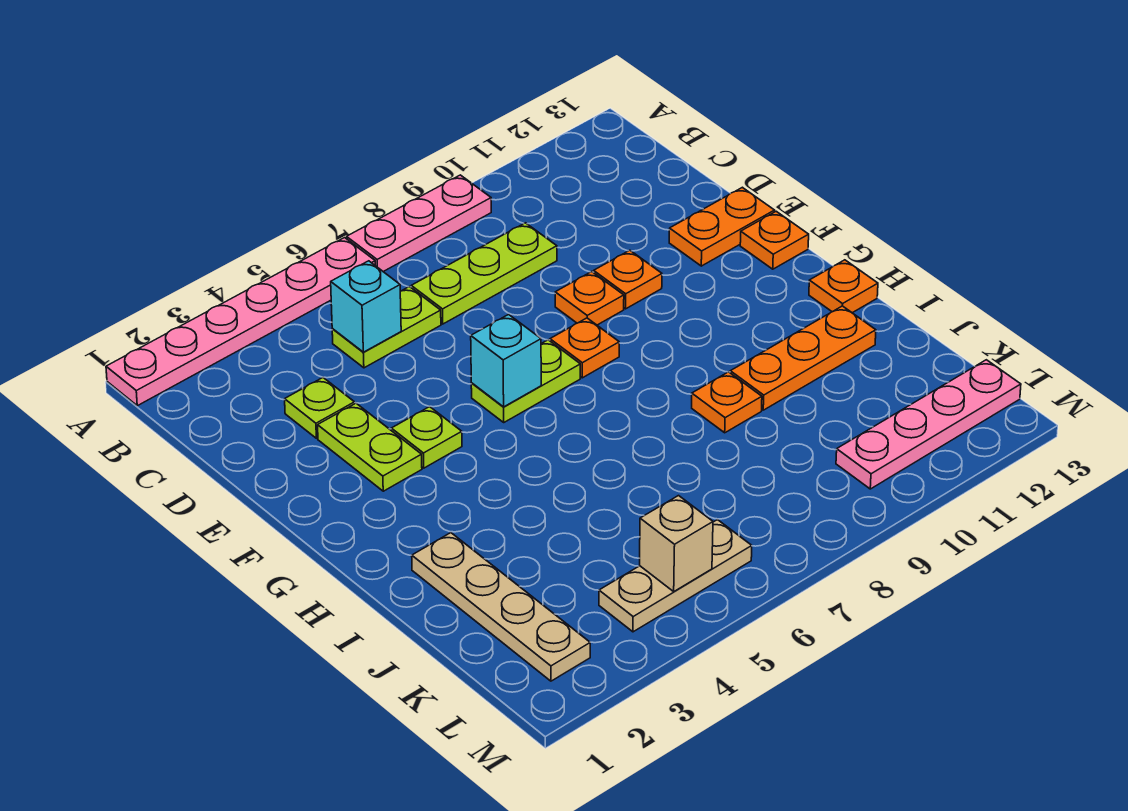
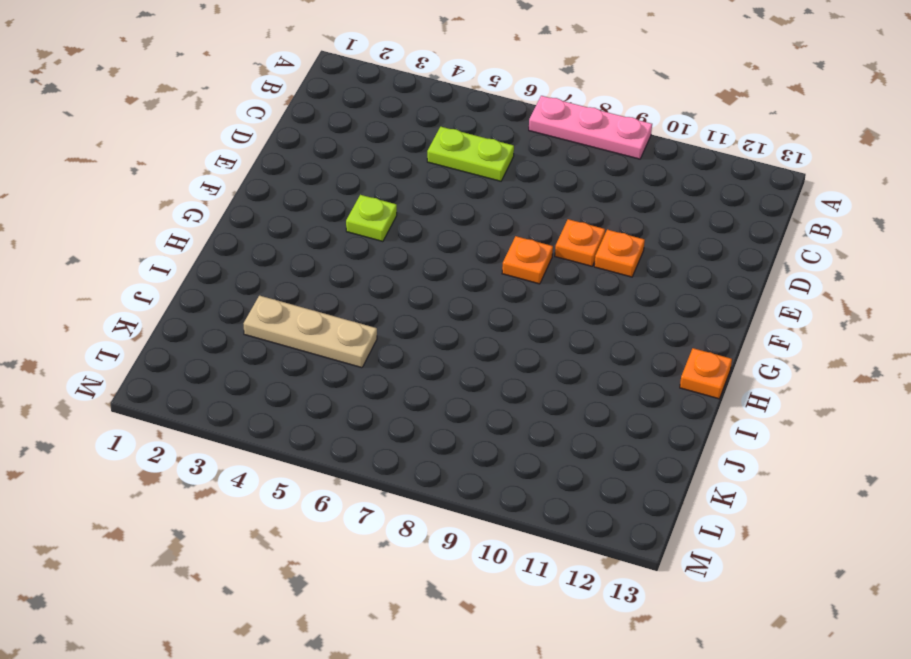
tan plate J3:J5 level 1 -> tan plate L4:L6 level 1
none -> pink plate A1:A6 level 1
none -> lime plate C7:C9 level 1
none -> lime plate D3 level 1

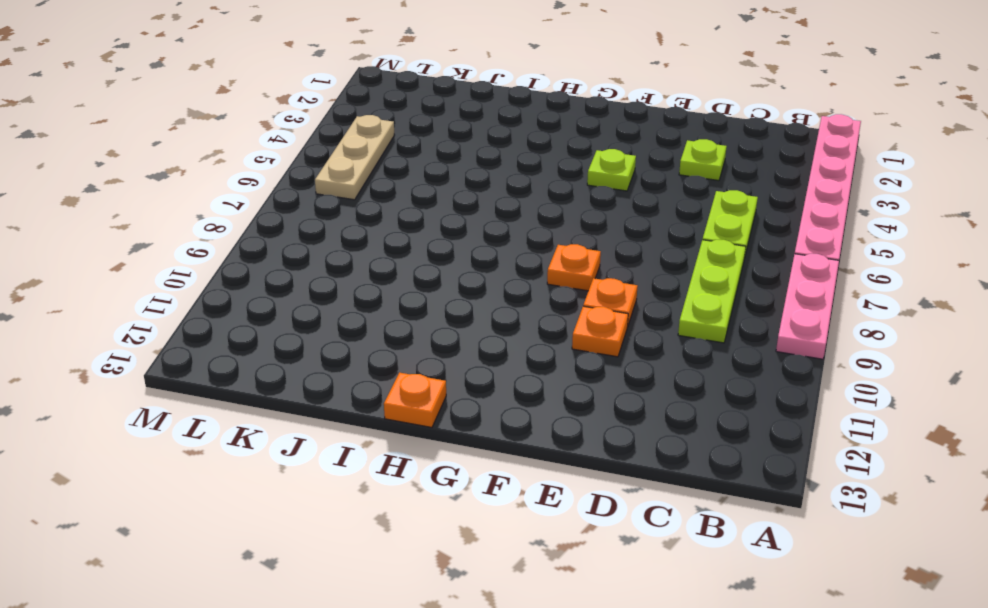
none -> lime plate E3:F3 level 1
none -> orange plate E12:E13 level 1
none -> lime plate F6:F7 level 1

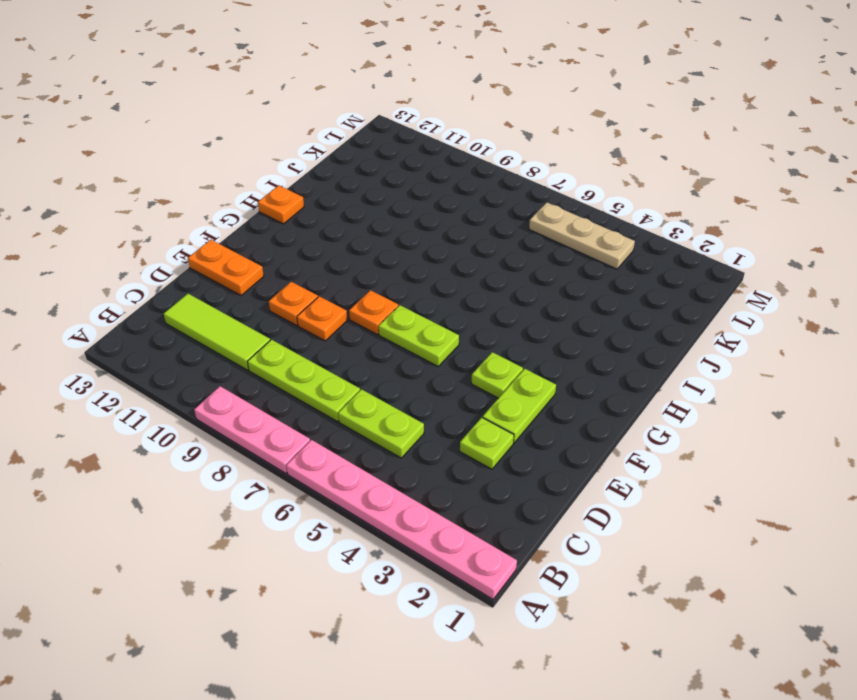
lime tile C10:C12 level 1 -> none
none -> orange plate F13 level 1
none -> tan plate I2:L2 level 1
none -> orange plate I9 level 1

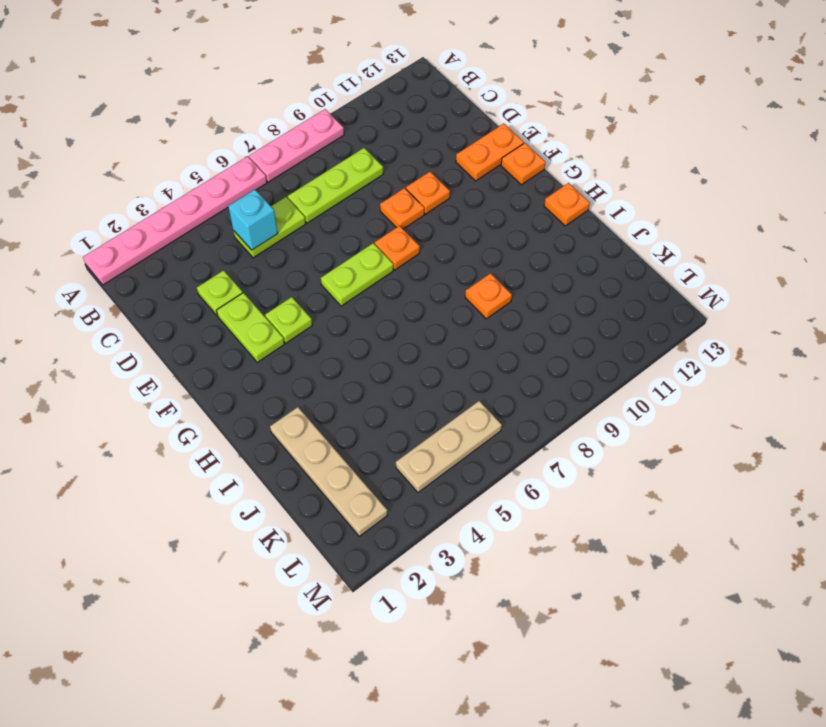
none -> orange plate I10:I12 level 1
none -> pink plate L10:L13 level 1
none -> cyan brick F6 level 2

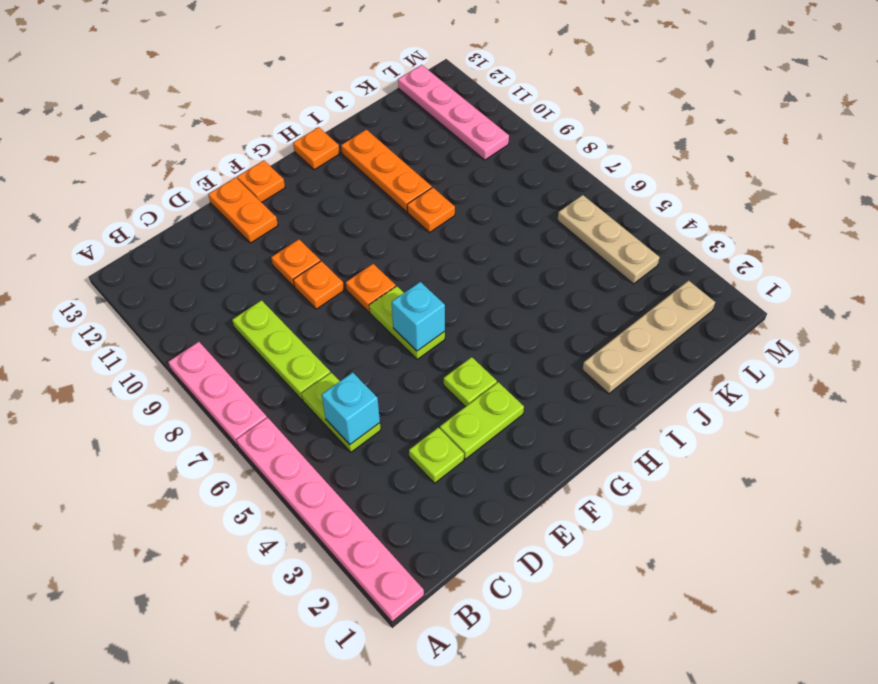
none -> tan brick L5 level 2

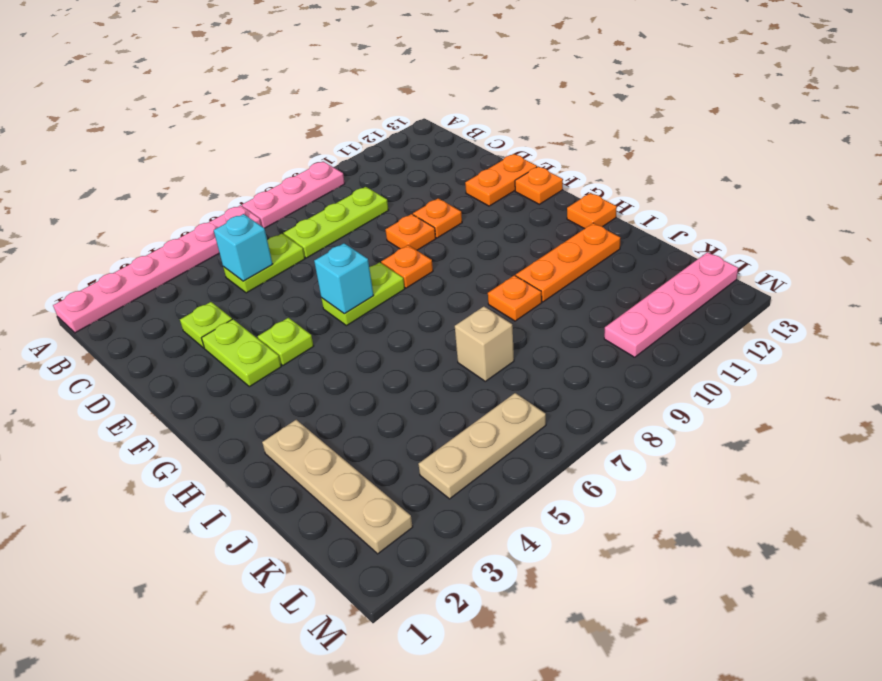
tan brick J7 level 1 -> tan brick L5 level 2

